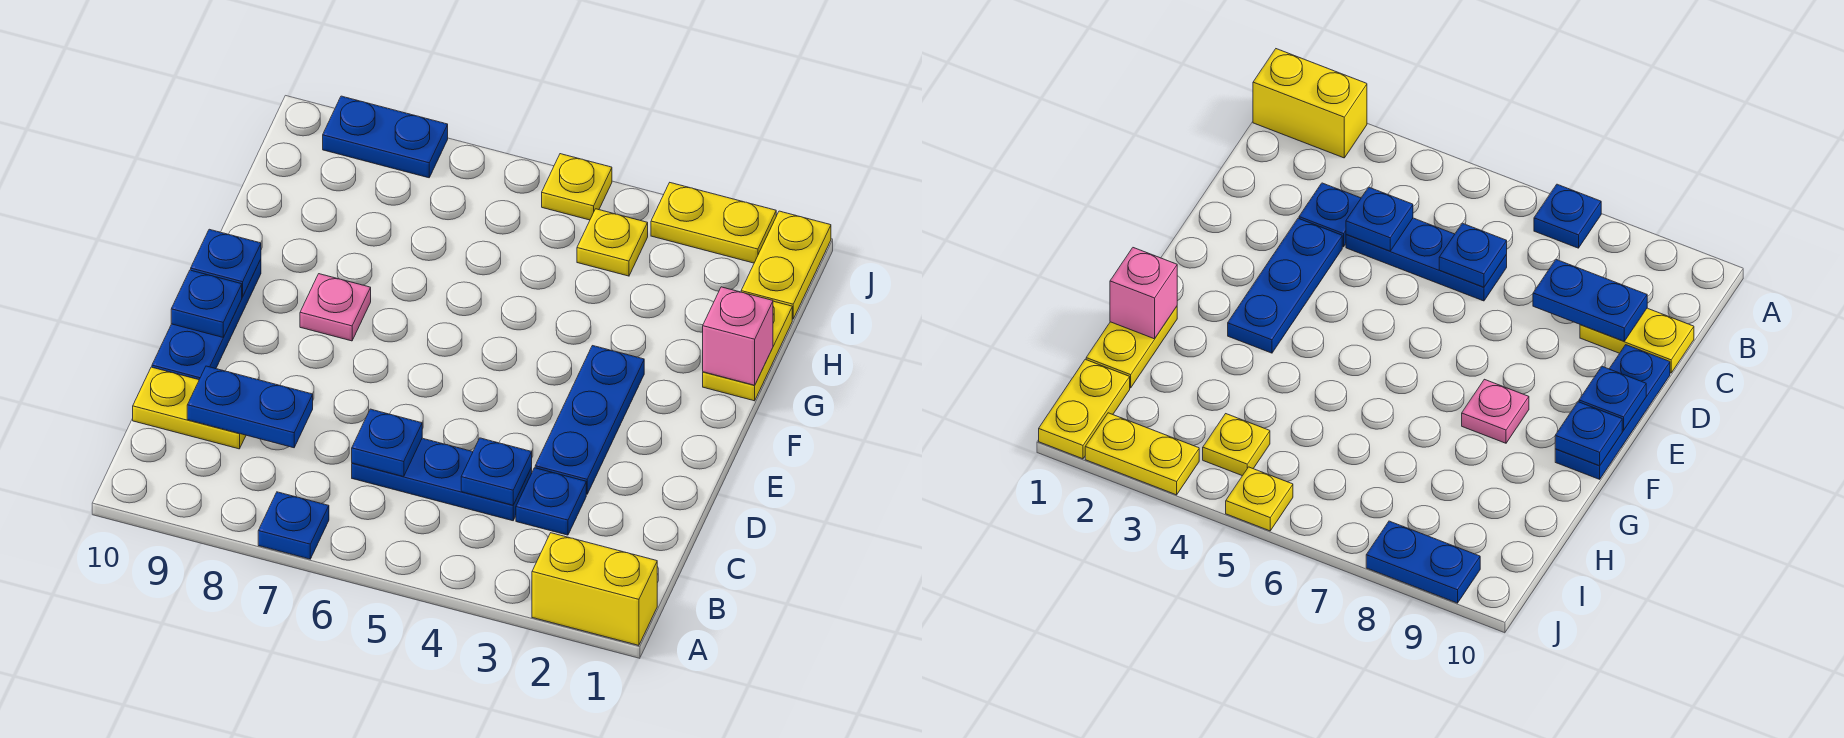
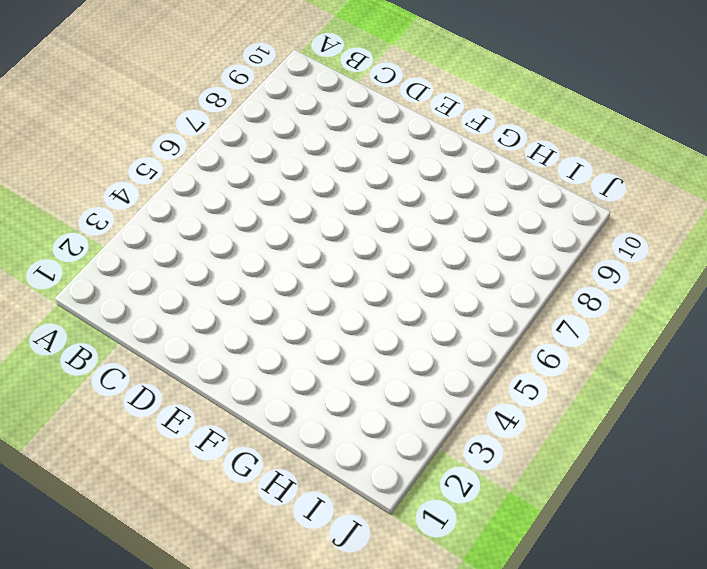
none -> yellow brick A1:A2 level 1
none -> blue plate A7 level 1
none -> blue plate C3 level 1

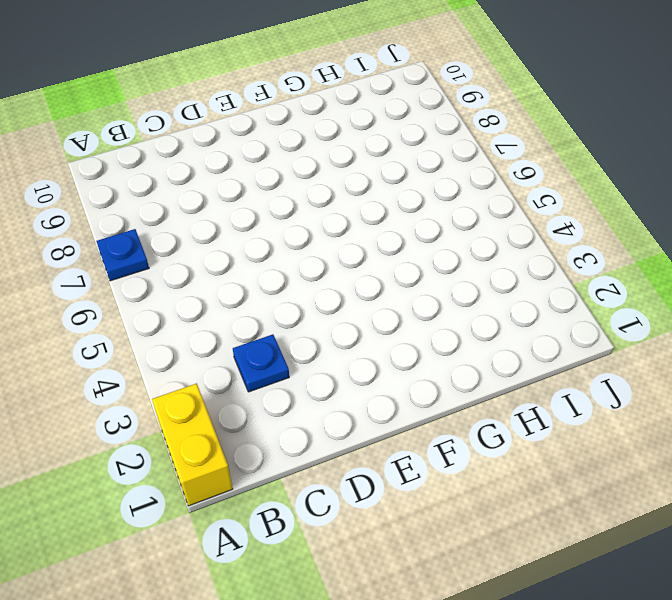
none -> blue plate C4:C6 level 1
none -> yellow plate C9:C10 level 1
none -> blue plate D3:F3 level 1

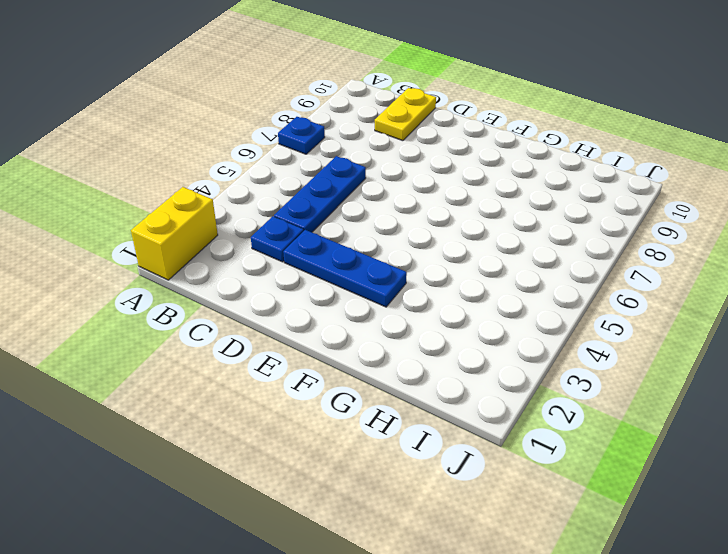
none -> blue plate D10:F10 level 1
none -> pink plate F8 level 1
none -> yellow plate G1:H1 level 1

